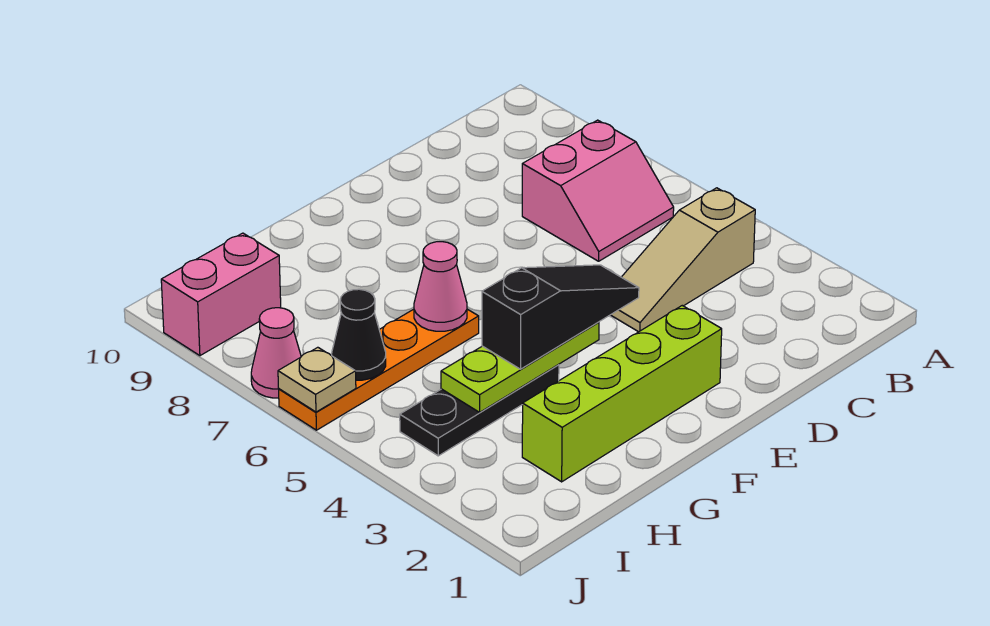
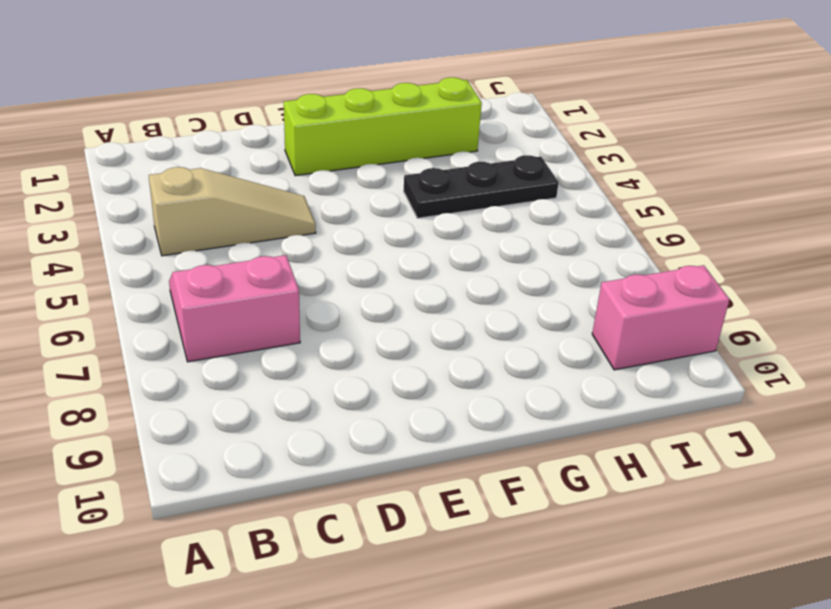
none -> orange plate G6:J6 level 1
none -> pink cone J7 level 1
none -> lime plate F4:H4 level 2

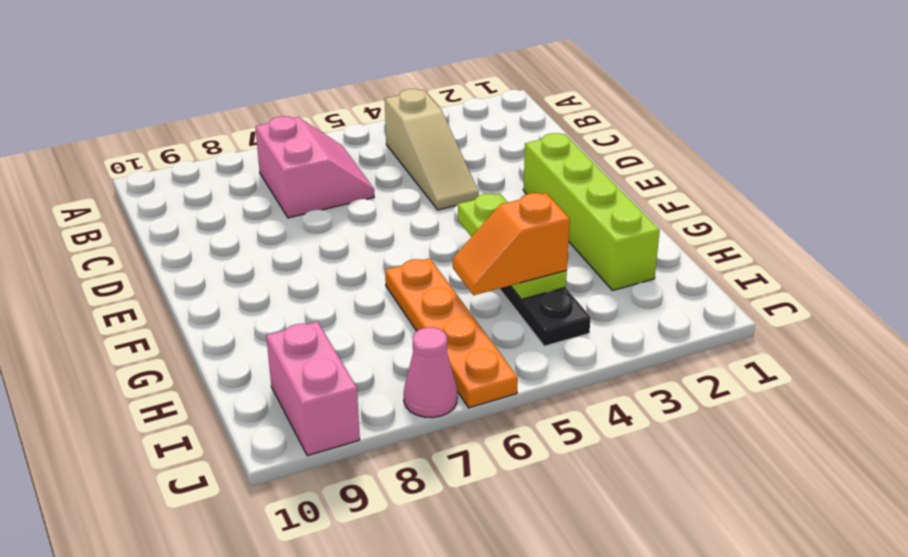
orange slope H4:H5 level 3 top 4 -> none
none -> pink cone G6 level 2
none -> black cone I6 level 2
none -> tan plate J6 level 2

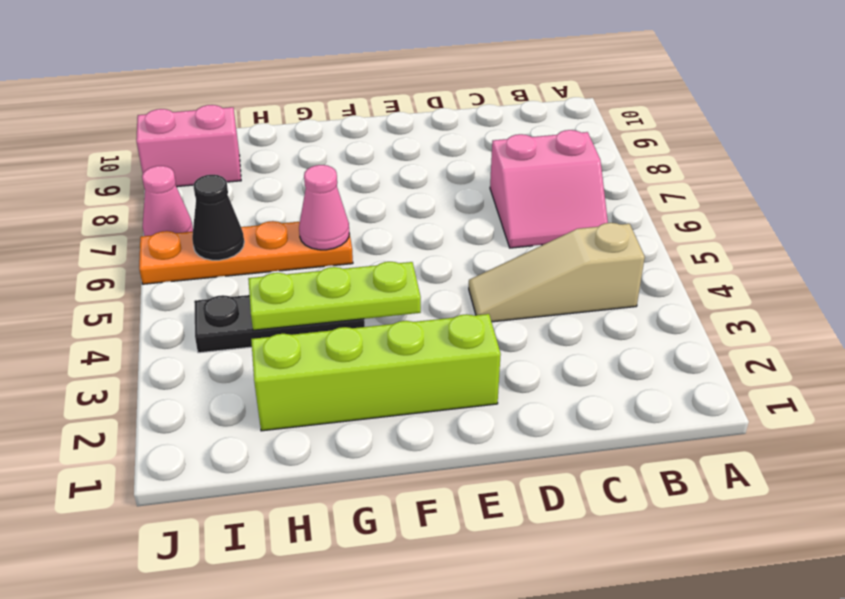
none -> tan plate J6 level 2
none -> black slope E4:G4 level 3 top G

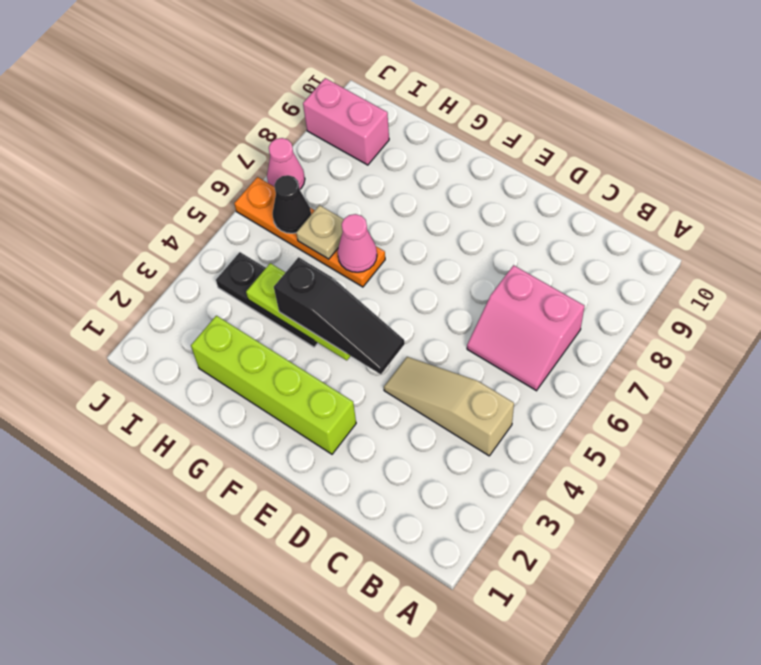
tan plate H6 level 2 -> tan plate J6 level 2

